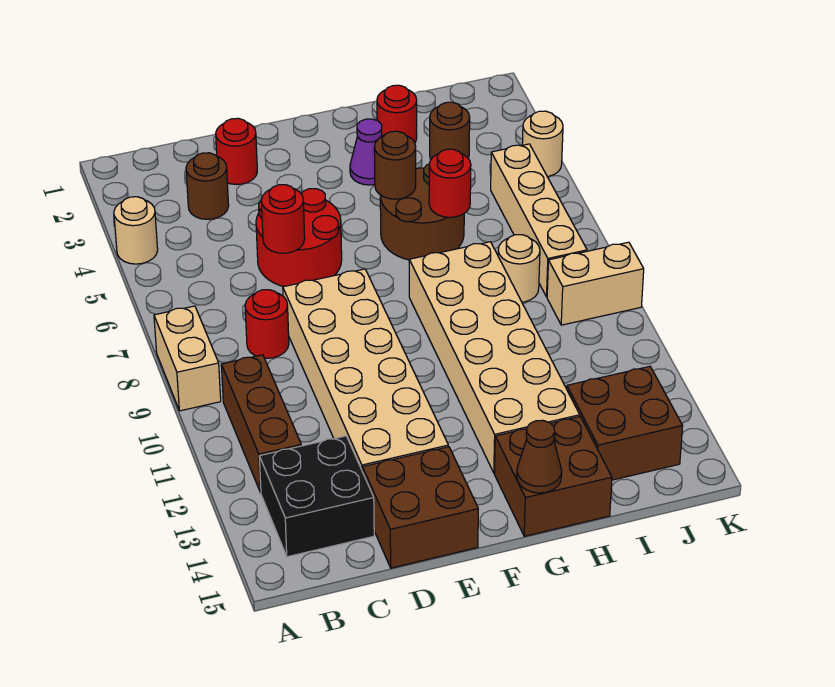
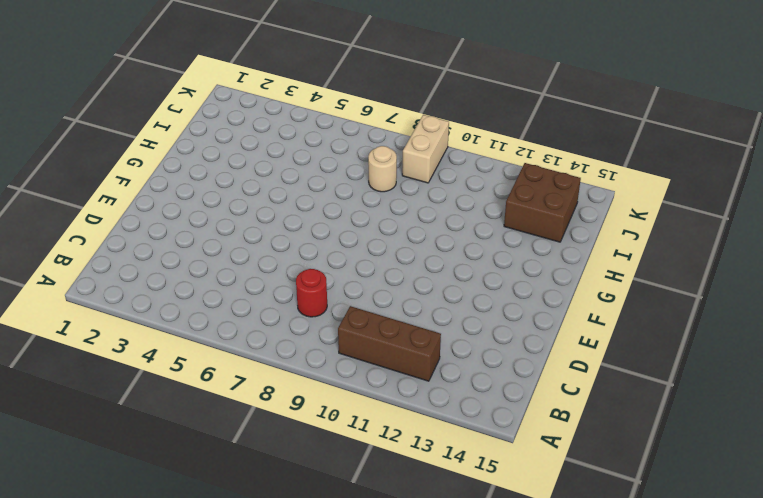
none -> tan round brick A4 level 1
none -> tan brick A8:A9 level 1
none -> black brick B13:C14 level 1

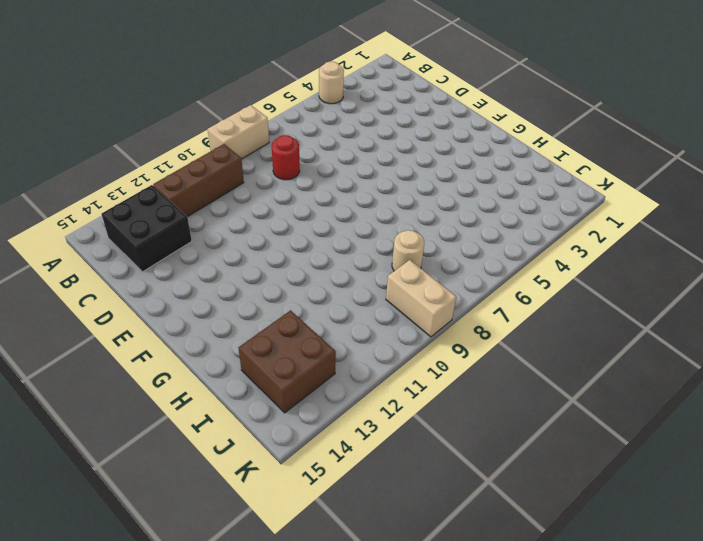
none -> brown round brick C3 level 1
none -> red round brick D2 level 1
none -> red round brick D5:E6 level 1

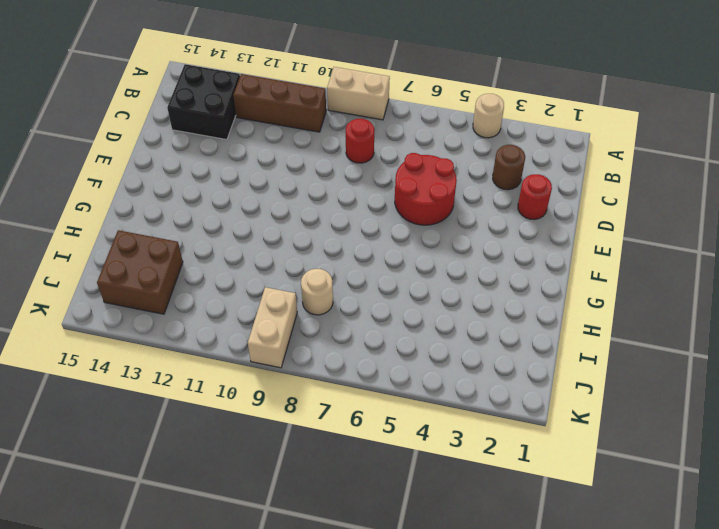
none -> tan brick D8:E13 level 1
none -> brown brick D14:E15 level 1
none -> purple cone G3 level 1

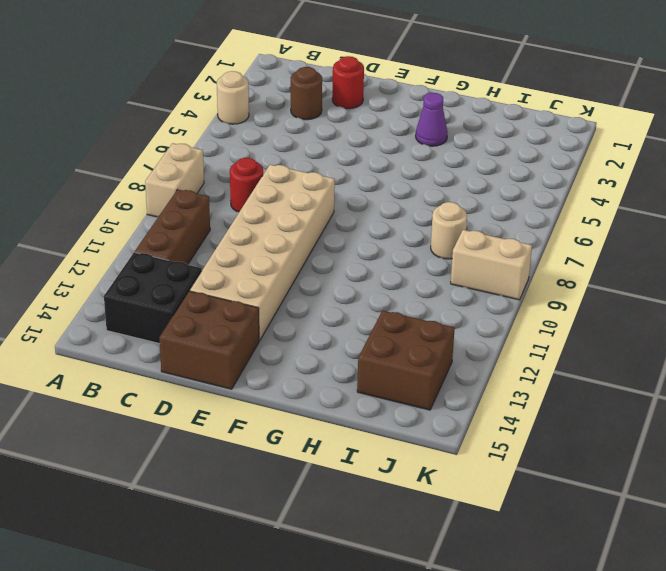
none -> red round brick D5:E6 level 1
none -> brown round brick G5:H6 level 1
none -> tan brick G8:H13 level 1

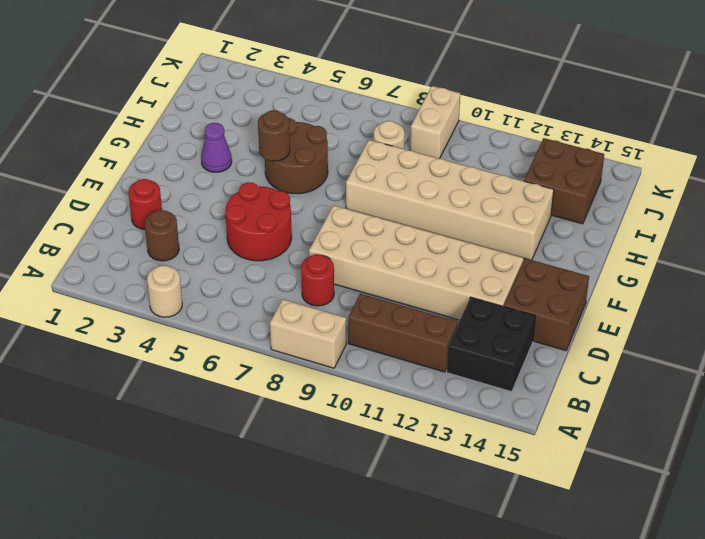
none -> brown brick G14:H15 level 1
none -> red round brick H2 level 1
none -> brown round brick I3 level 1

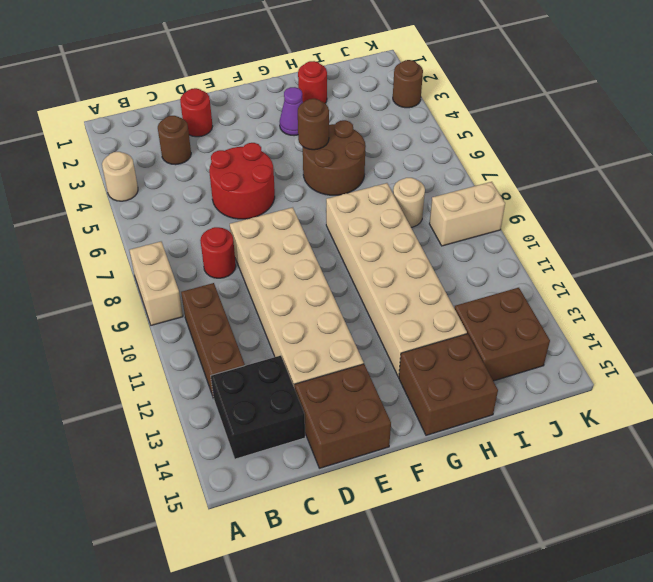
brown round brick K3 level 1 -> brown round brick I3 level 1
none -> tan brick J5:J8 level 1
none -> tan round brick K4 level 1
none -> red round brick D6 level 2

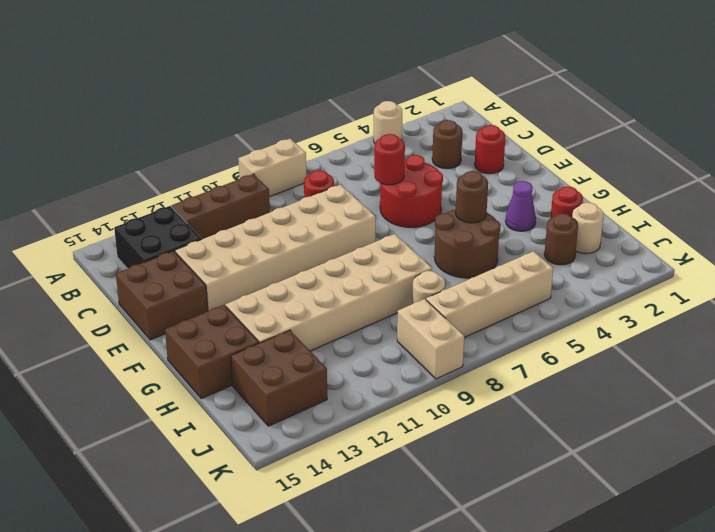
tan round brick I2 level 1 -> tan round brick K4 level 1
none -> brown cone G15 level 2
none -> red round brick H6 level 2

